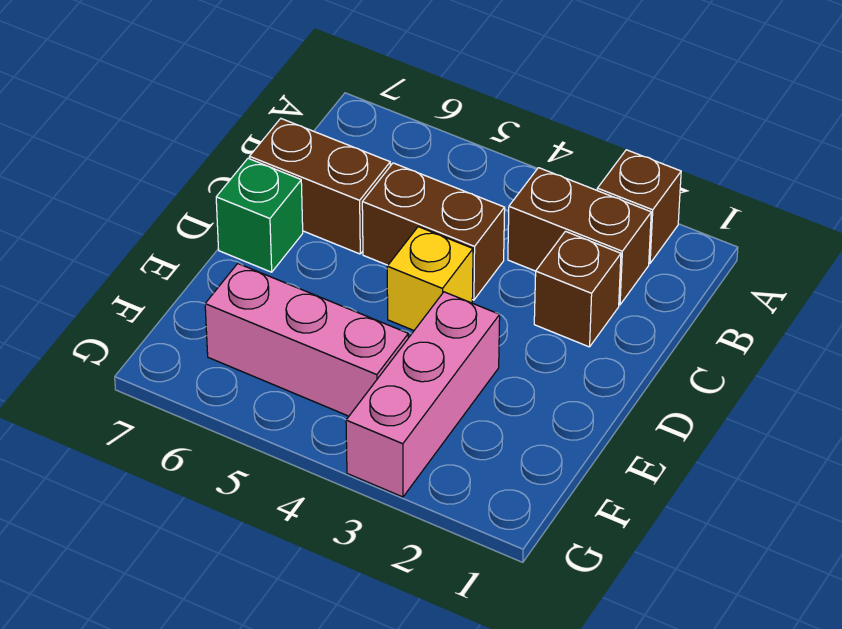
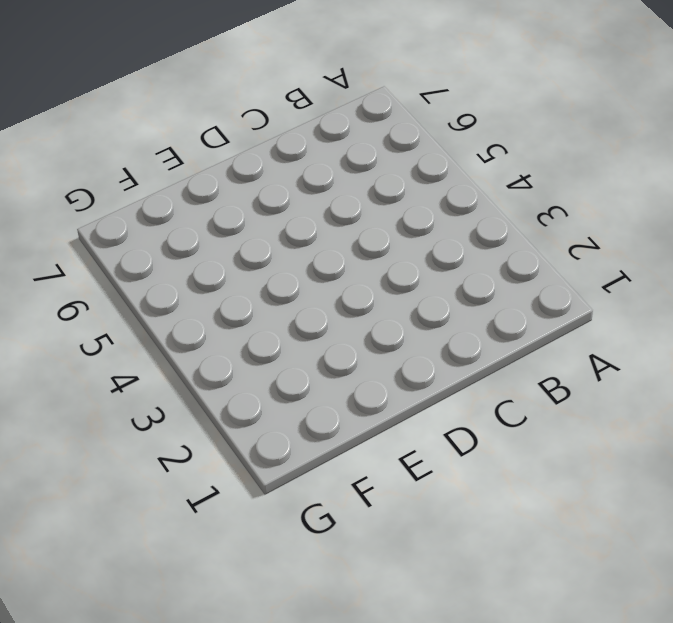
none -> brown brick A2 level 1
none -> brown brick B2:B3 level 1

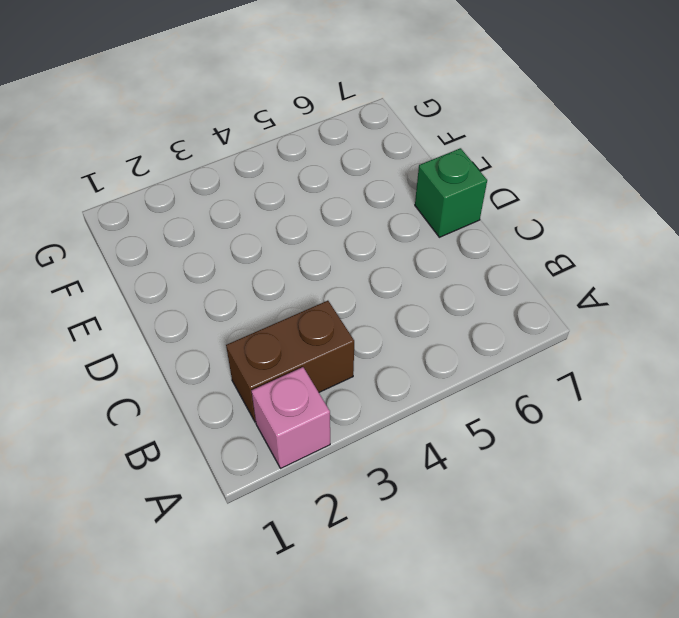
pink brick A2 level 1 -> brown brick A2 level 1
none -> brown brick C2 level 1
none -> brown brick C4:C5 level 1

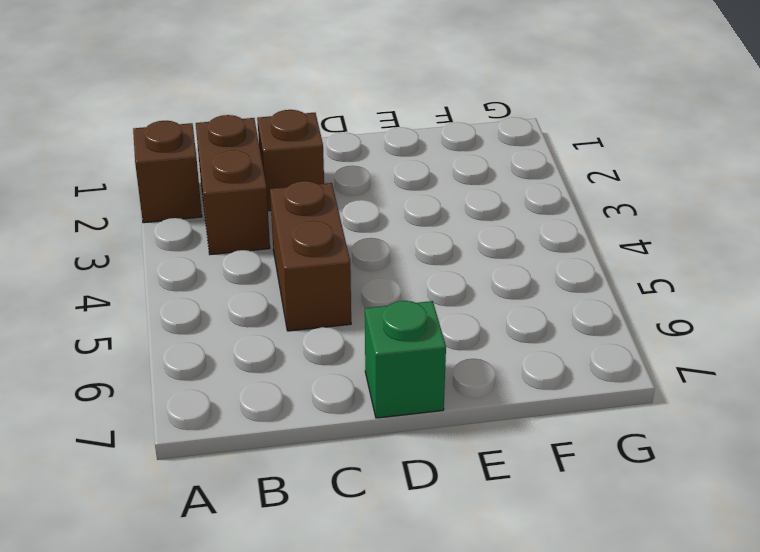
none -> brown brick C6:C7 level 1
none -> yellow brick D4 level 1

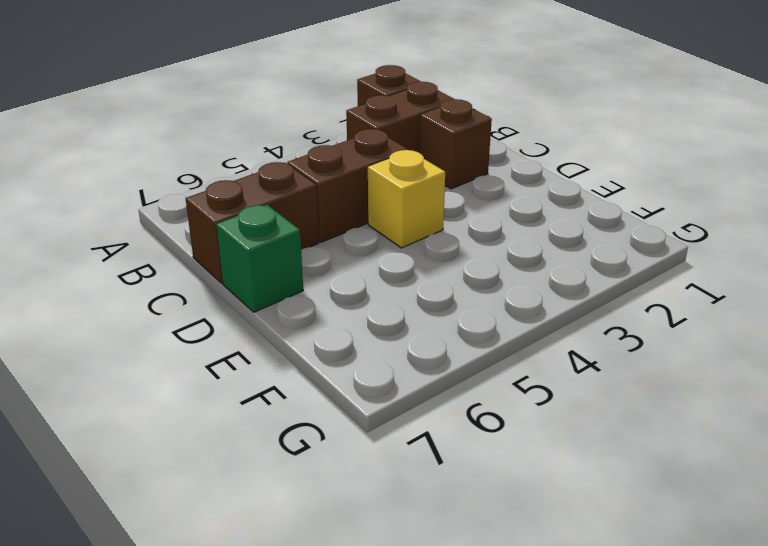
none -> pink brick E3:G3 level 1
none -> pink brick F4:F6 level 1

